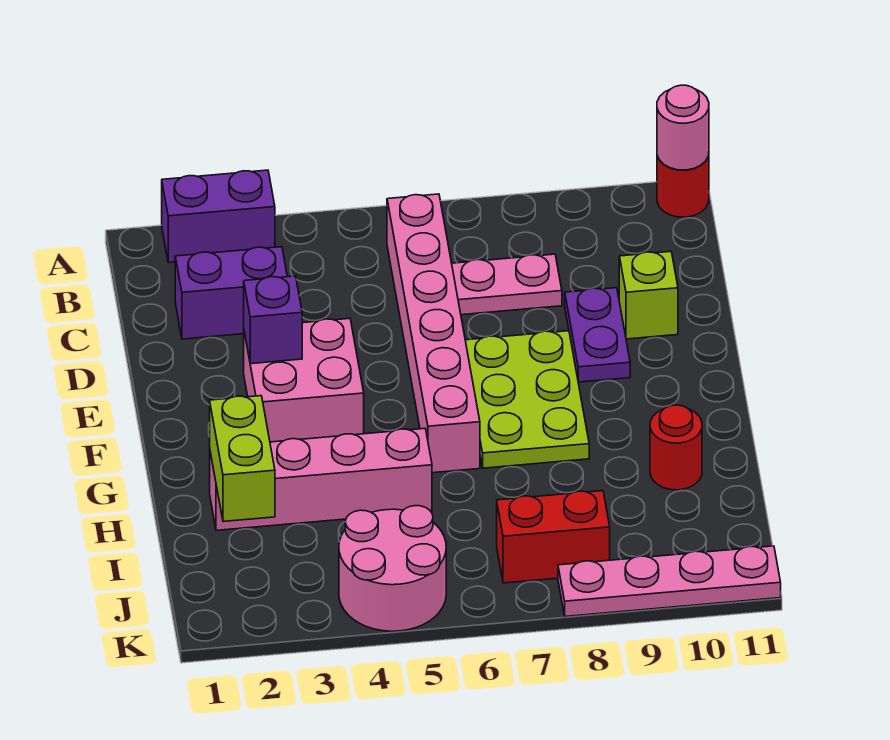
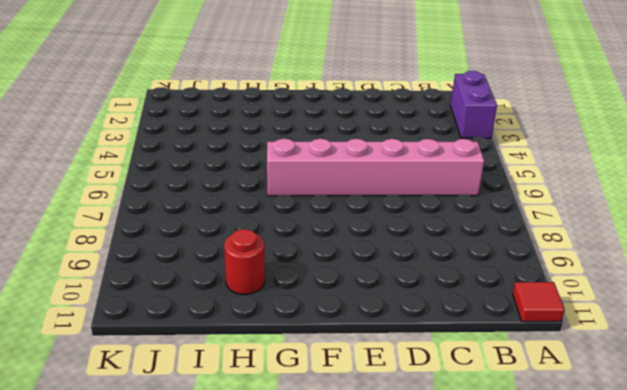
red tile A11 level 1 -> red round brick A11 level 1
none -> purple brick C2:C3 level 1
none -> pink plate C7:C8 level 1
none -> purple plate D9:E9 level 1

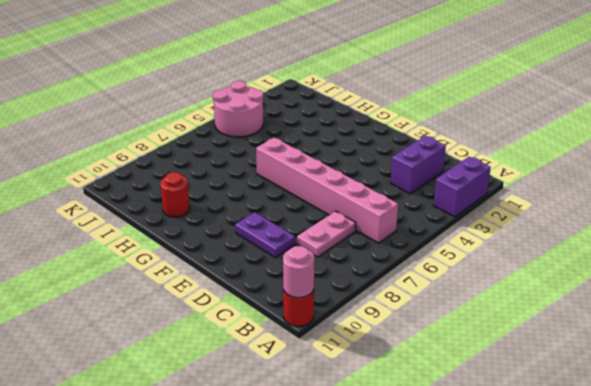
none -> lime brick D10 level 1
none -> pink brick E3:F4 level 1
none -> lime plate E7:G8 level 1

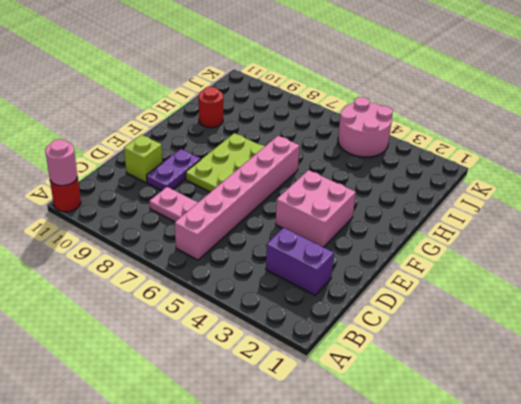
none -> purple brick A2:A3 level 1
none -> pink brick H2:H5 level 1
none -> red brick J7:J8 level 1

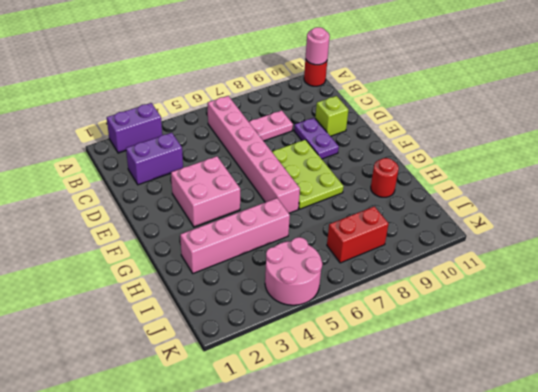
none -> pink plate K8:K11 level 1
none -> purple brick E3 level 2
none -> lime brick H2:I2 level 2

